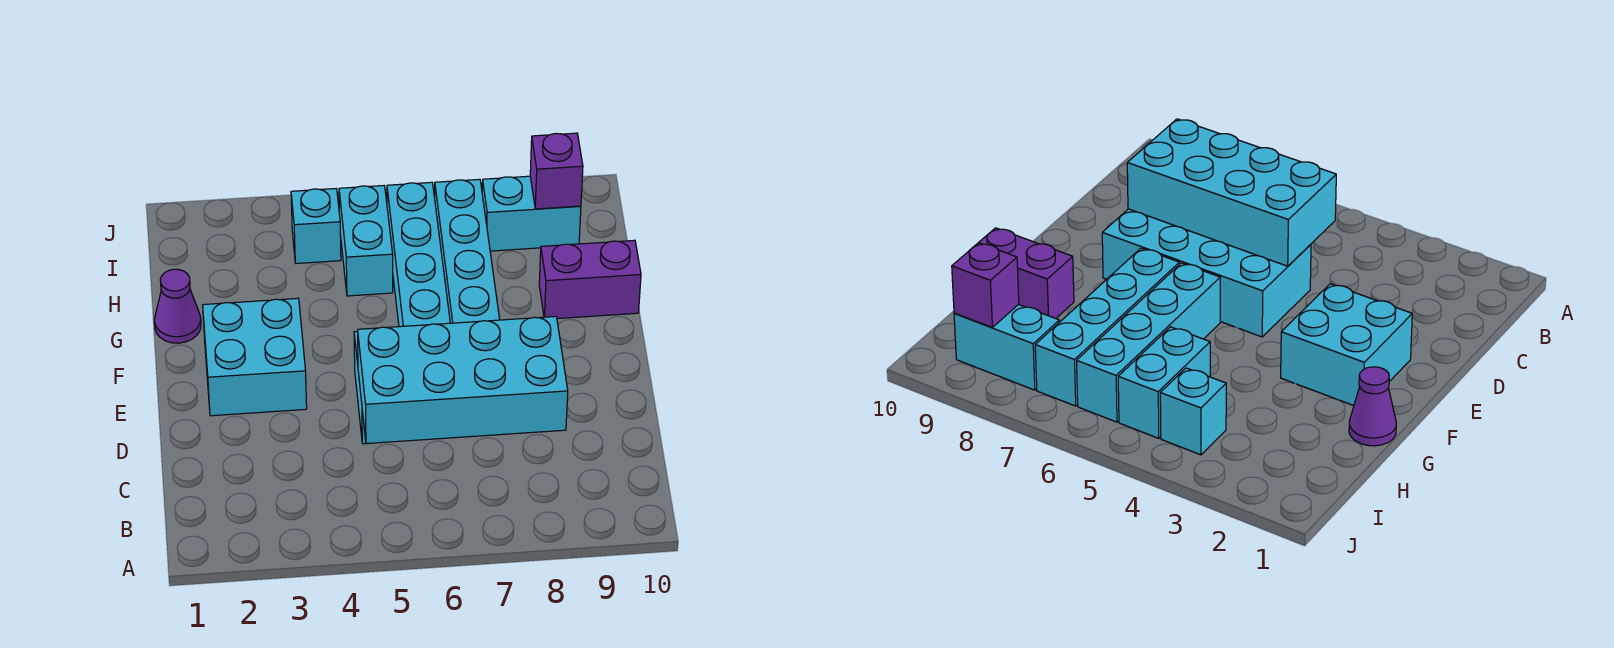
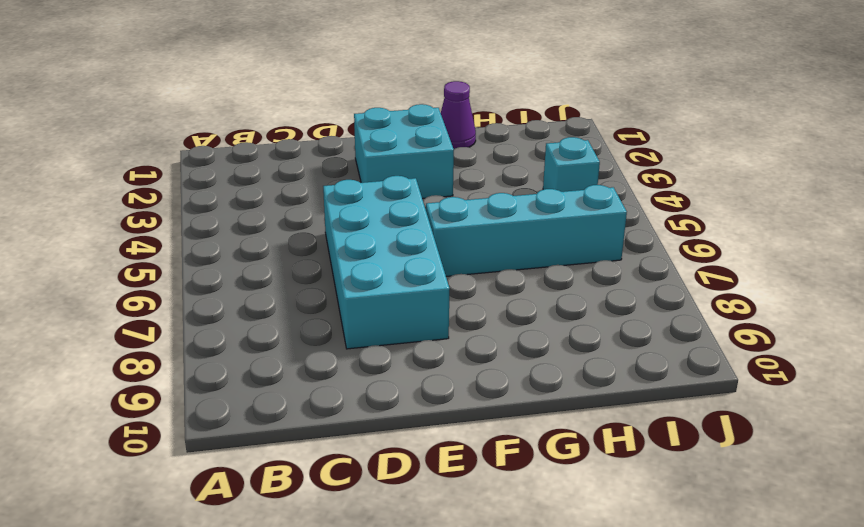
none -> cyan brick F7:I7 level 1
none -> purple brick G9:G10 level 1

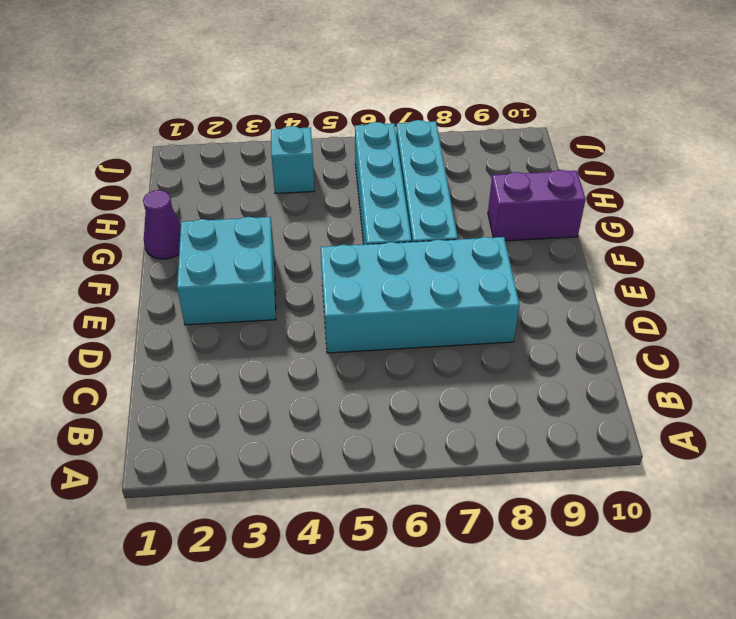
none -> cyan brick H5:I5 level 1
none -> cyan brick I8:I9 level 1

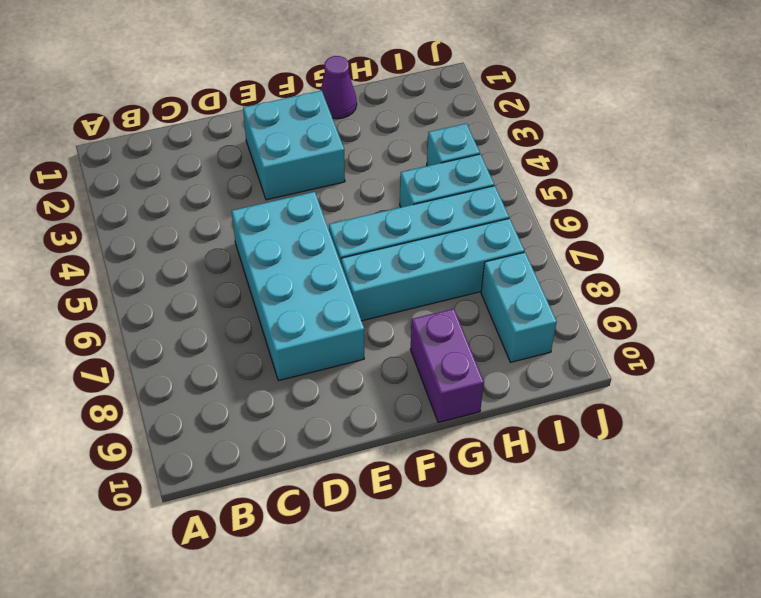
none -> cyan brick C5:D8 level 2
none -> purple brick I9 level 2

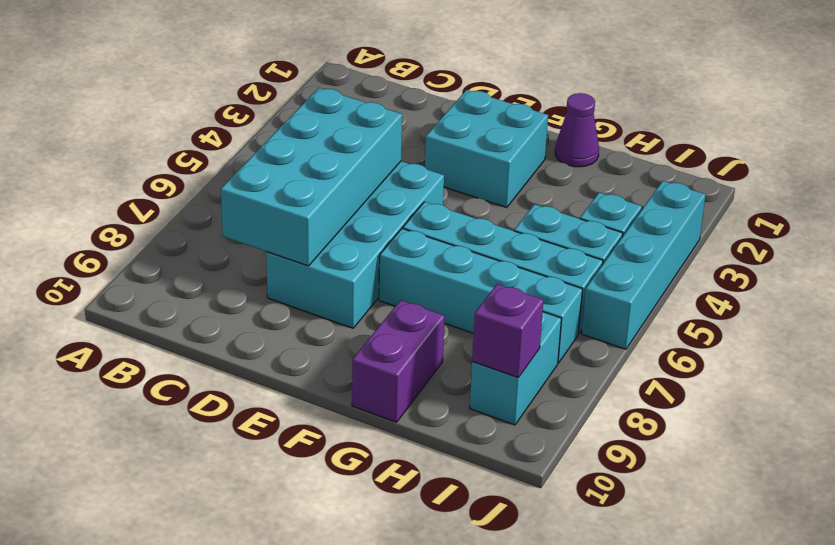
cyan brick J3:J6 level 1 -> none

